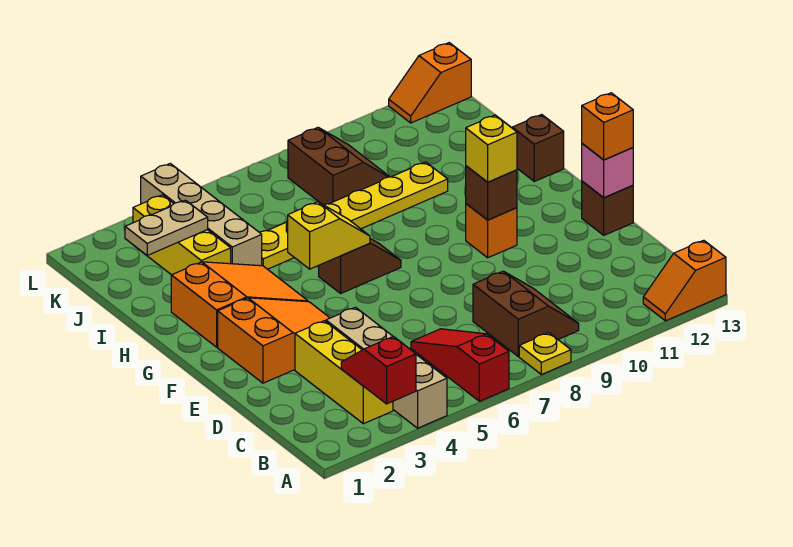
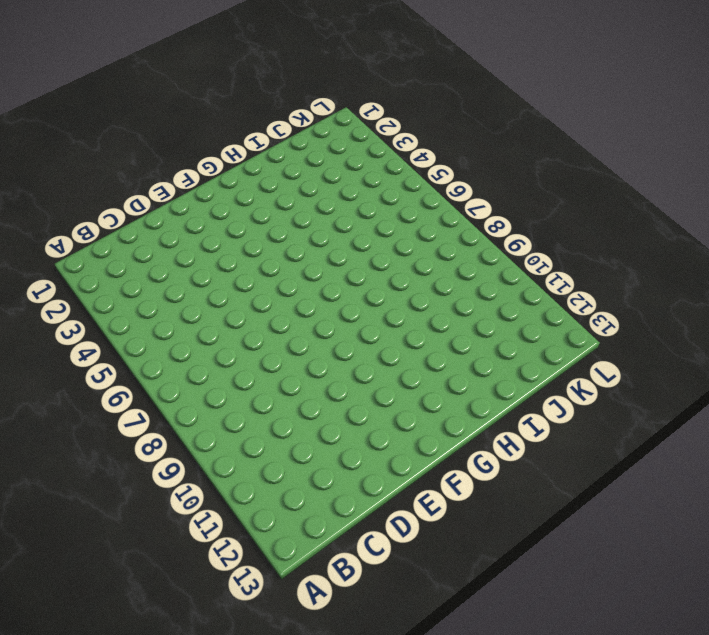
none -> tan brick A4:D4 level 1
none -> red slope A6:C6 level 1 top A
none -> yellow plate A8 level 1

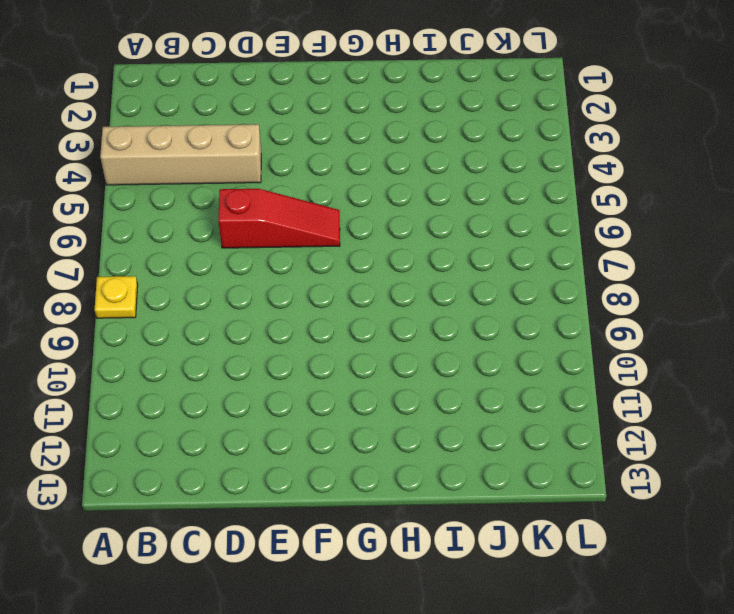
red slope D6:F6 level 1 top D -> red slope A6:C6 level 1 top A
none -> orange slope A12:A13 level 1 top 13
none -> yellow brick B3:D3 level 1
none -> brown slope B8:C9 level 1 top 8

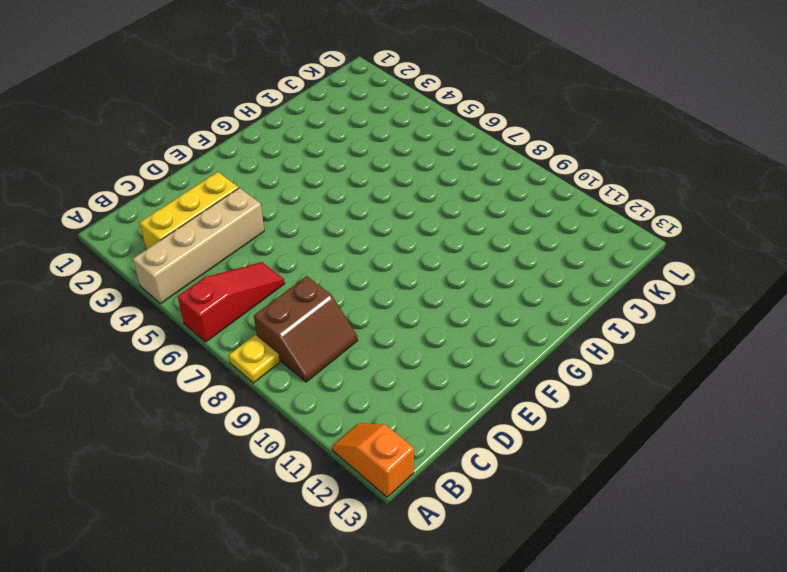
none -> orange slope E2:F4 level 1 top 2
none -> brown brick E13 level 1
none -> orange brick F10 level 1

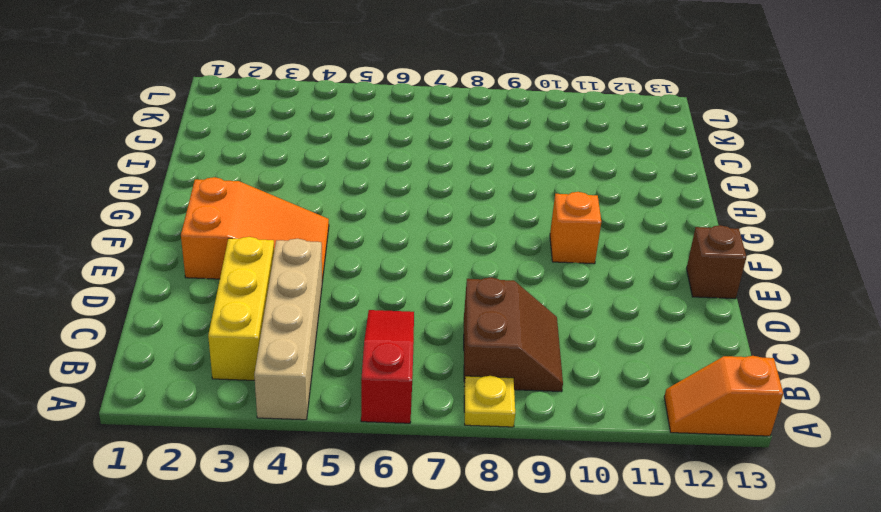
none -> orange slope G2:H4 level 1 top 2
none -> brown slope G6:G7 level 1 top 6
none -> brown brick H13 level 1

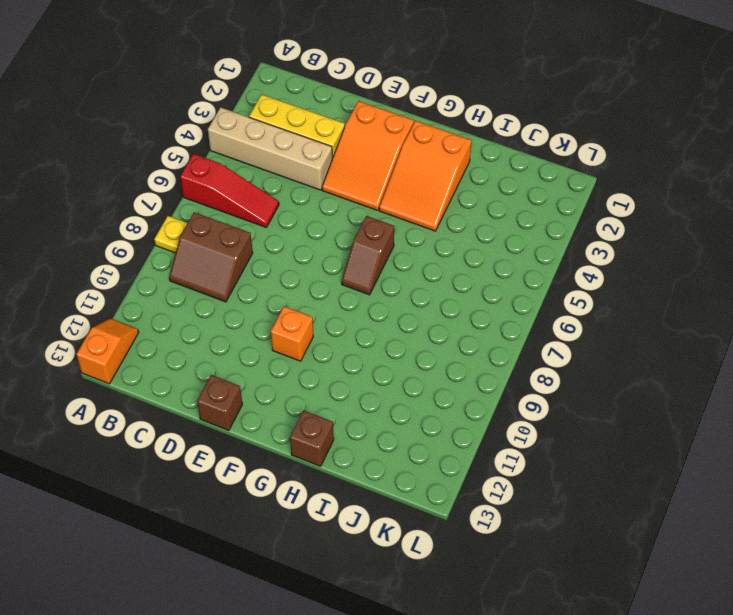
none -> yellow brick I3:K3 level 1
none -> tan brick I4:L4 level 1
none -> yellow plate I5:I10 level 1

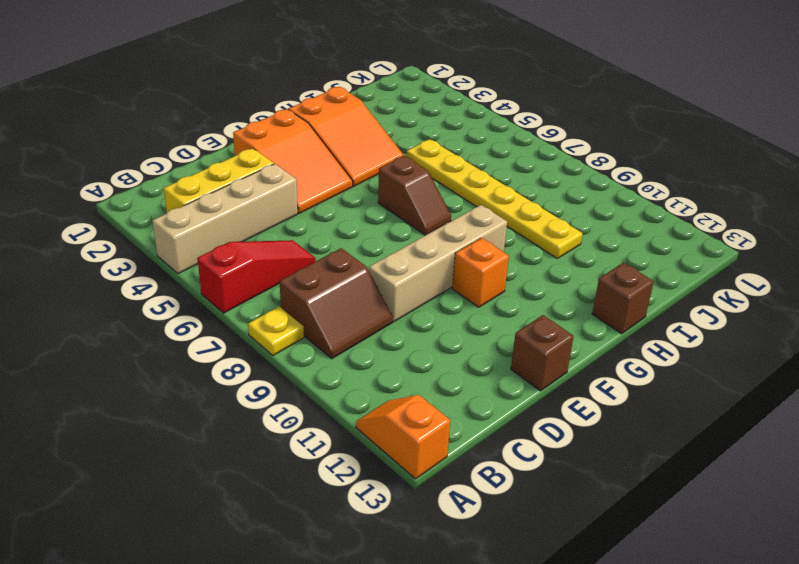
tan brick D9:G9 level 1 -> tan brick I4:L4 level 1
none -> yellow brick I3:K3 level 1
none -> brown slope J8:K9 level 1 top 8
none -> orange slope L12:L13 level 1 top 13

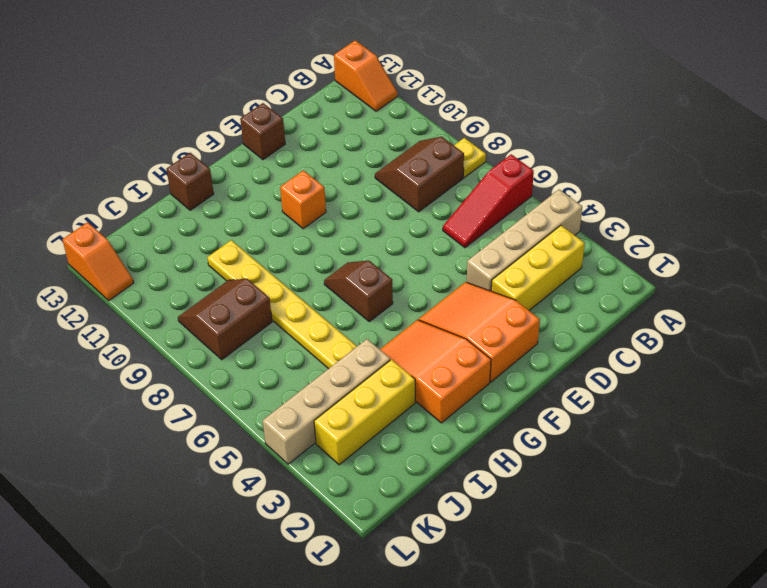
none -> red slope A3:B3 level 2 top A
none -> pink brick E13 level 2
none -> brown brick F10 level 2

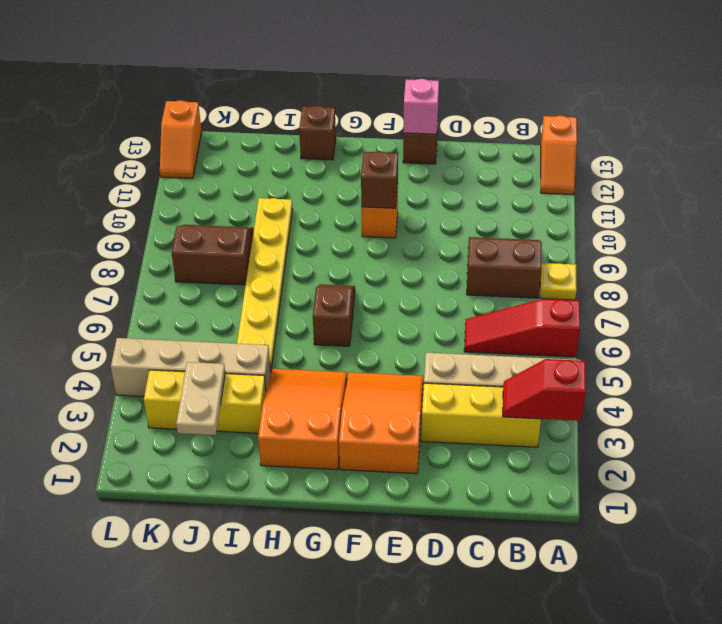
none -> yellow slope G5:G6 level 2 top 5
none -> orange brick E13 level 3
none -> yellow brick F10 level 3

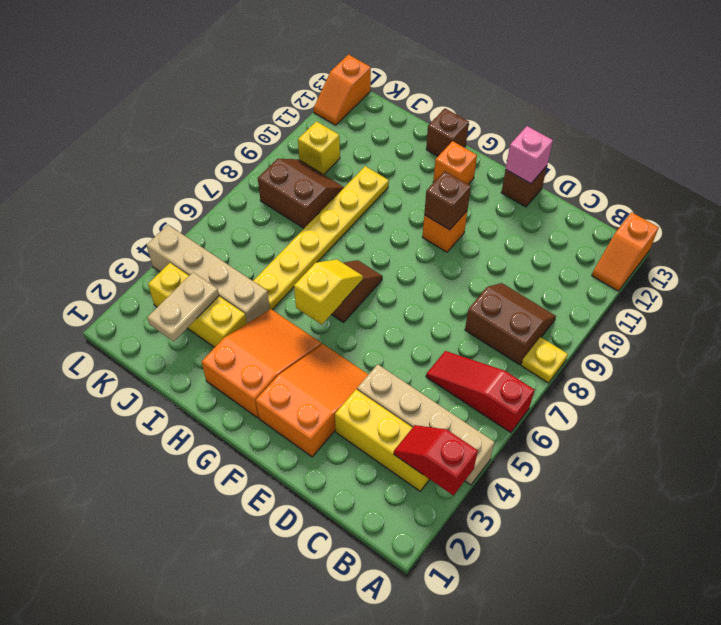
orange brick G12 level 1 -> orange brick E13 level 3
yellow brick K10 level 1 -> yellow brick F10 level 3

